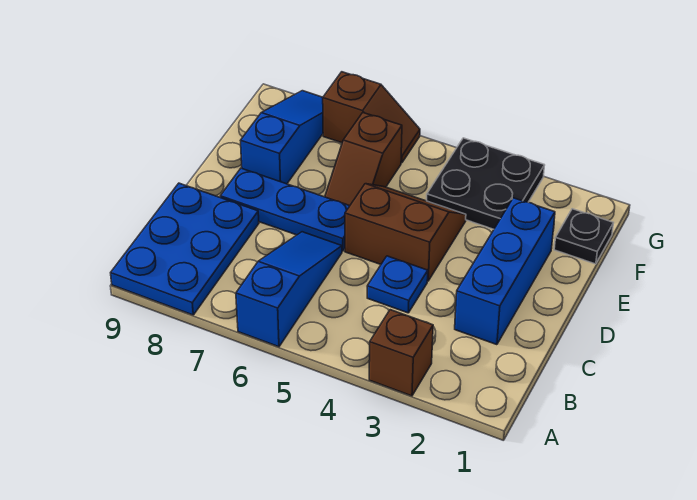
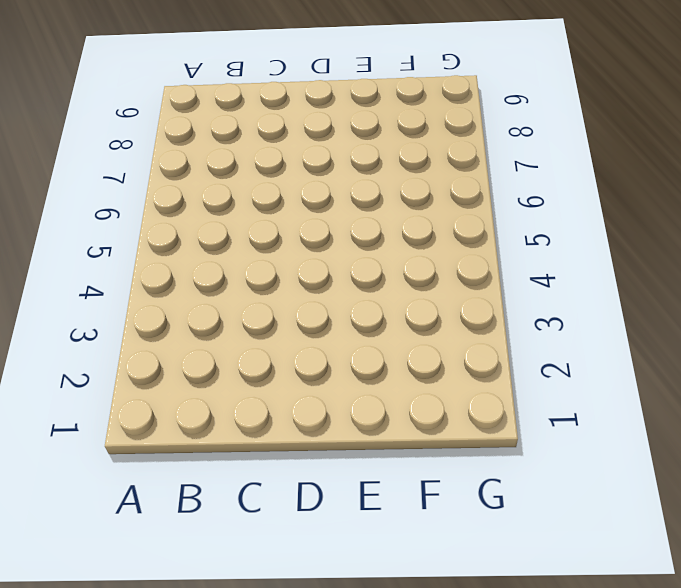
none -> brown brick A3 level 1
none -> blue slope A6:C6 level 1 top A
none -> blue plate A8:C9 level 1

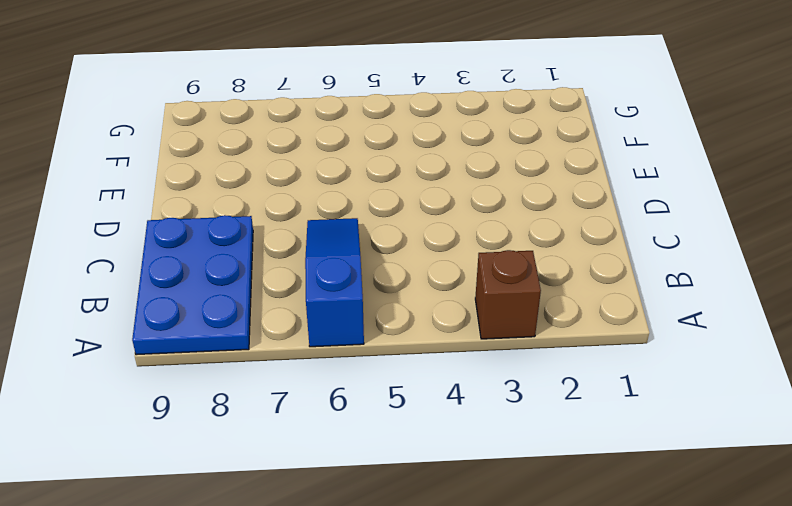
none -> blue brick C2:E2 level 1
none -> blue plate C4 level 1
none -> brown slope D4:E5 level 1 top D

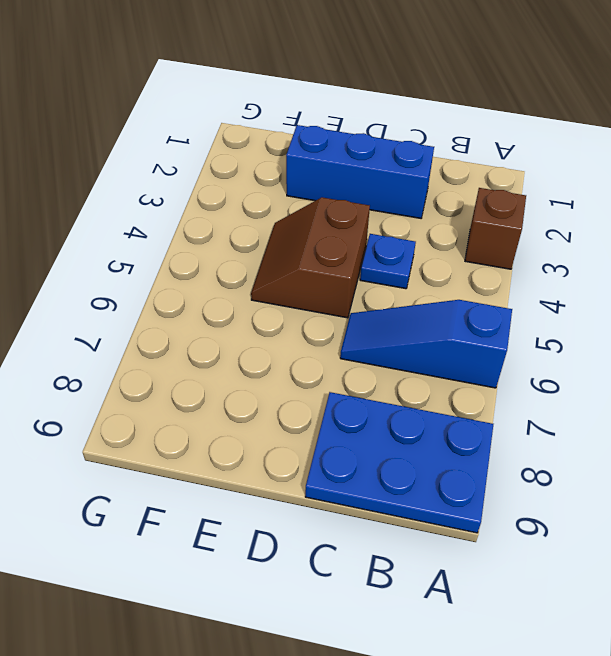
none -> blue plate D6:D8 level 1
none -> brown slope E6:F6 level 1 top F
none -> blue slope E8:G8 level 1 top E

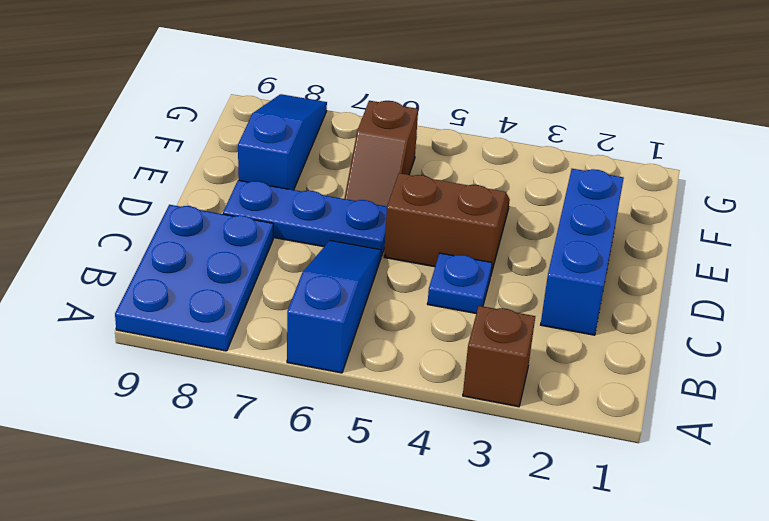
none -> black plate F1 level 1
none -> black plate F3:G4 level 1
none -> brown slope G6:G7 level 1 top 7

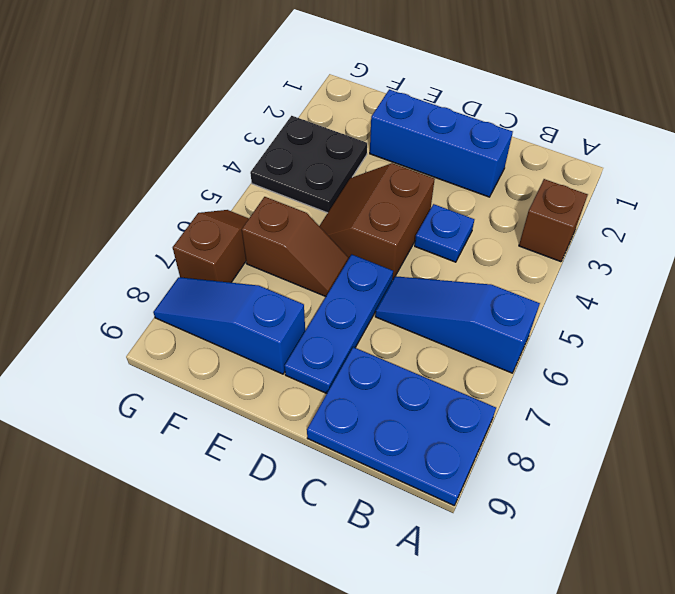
none -> black plate F1 level 1

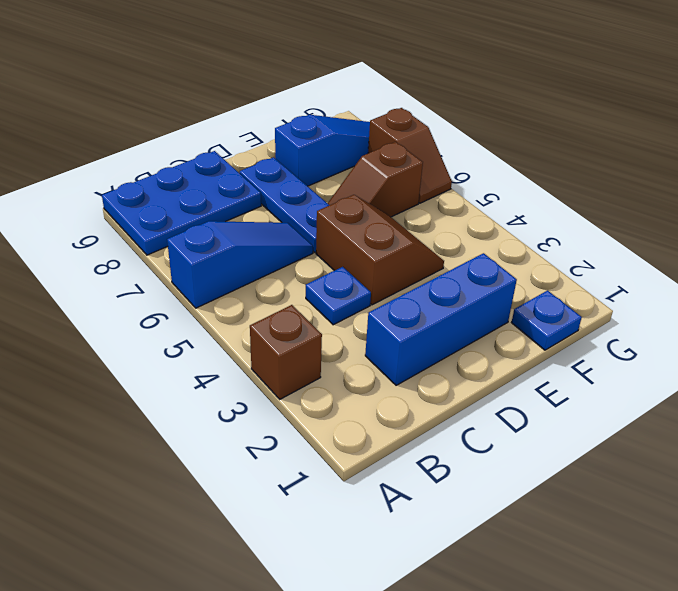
blue plate F1 level 1 -> black plate F1 level 1
none -> black plate F3:G4 level 1

